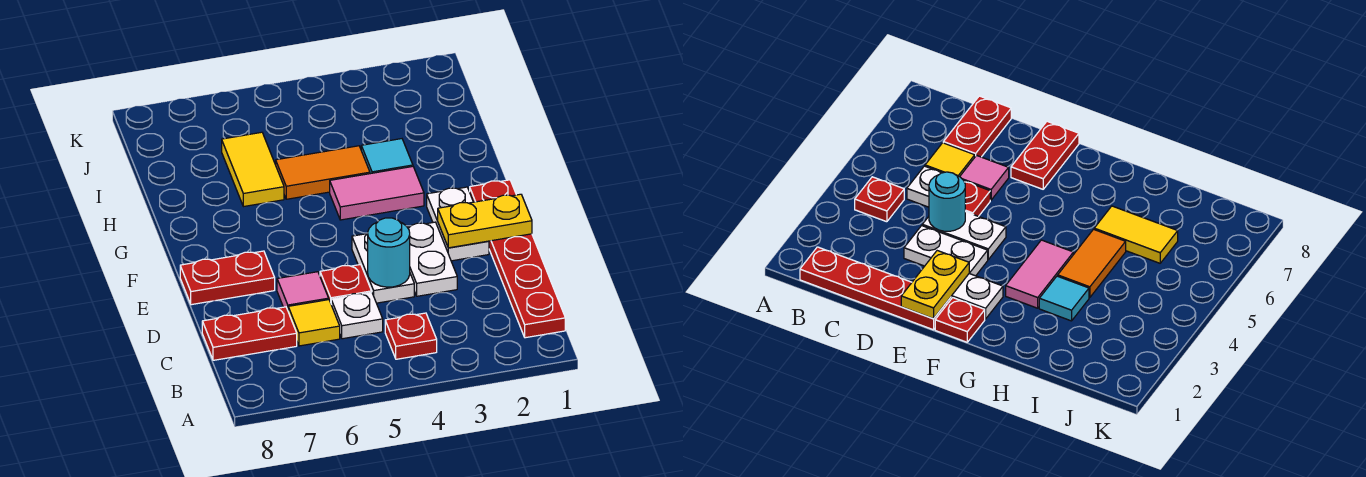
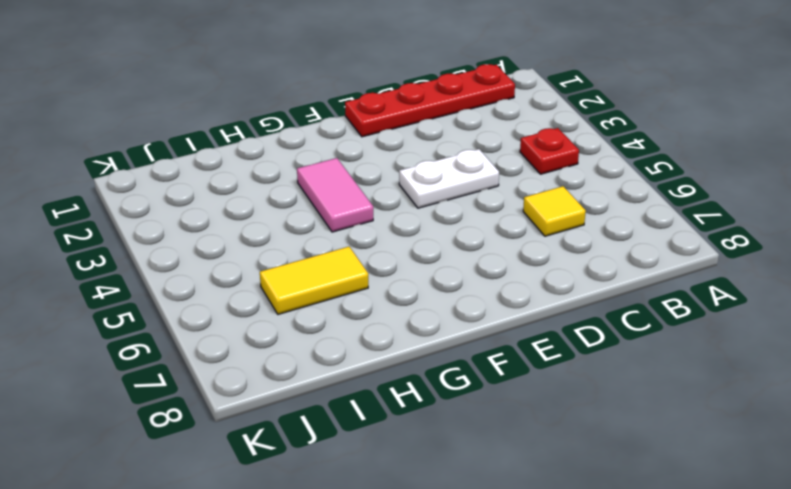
none -> white plate C5 level 1
none -> red plate C7:C8 level 1
none -> white plate D3:E3 level 1

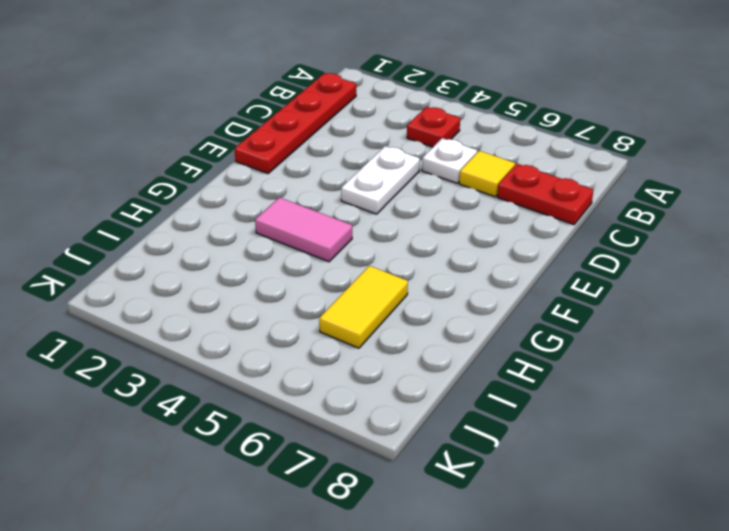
none -> white plate D3:E3 level 1
none -> red plate D5 level 1
none -> pink tile D6 level 1

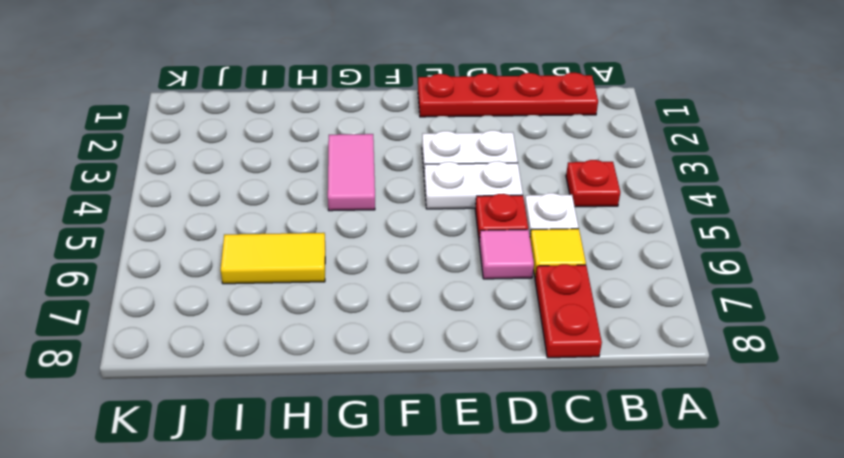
none -> white plate E2:F2 level 1
none -> red plate E7:E8 level 1
none -> red plate F1 level 1

